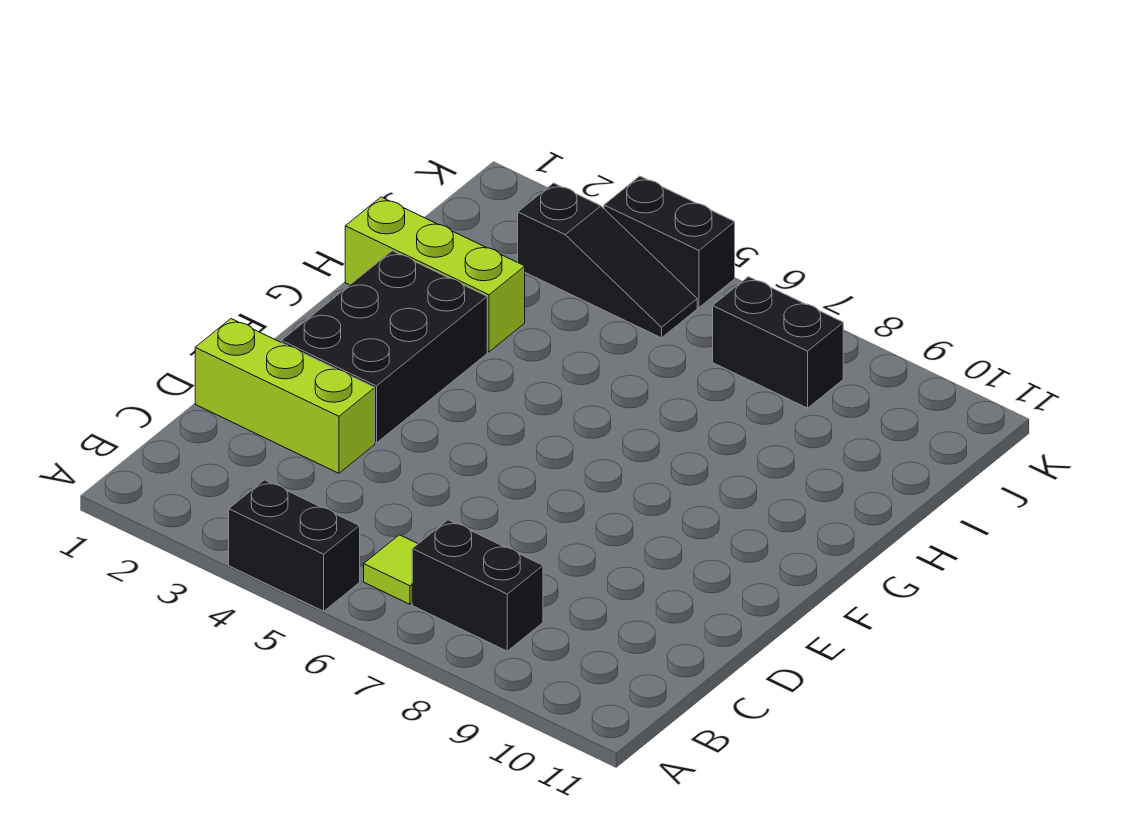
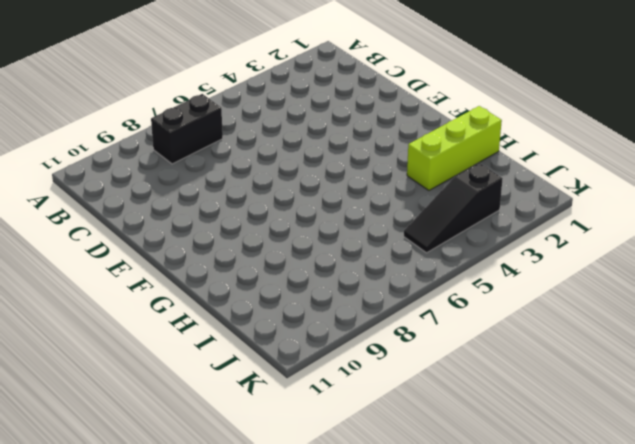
none -> black brick A4:A5 level 1
none -> lime tile B6 level 1

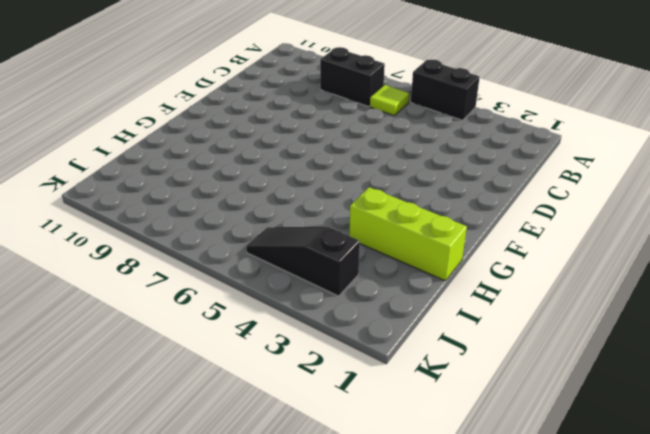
none -> lime brick D1:D3 level 1
none -> black brick E2:G3 level 1

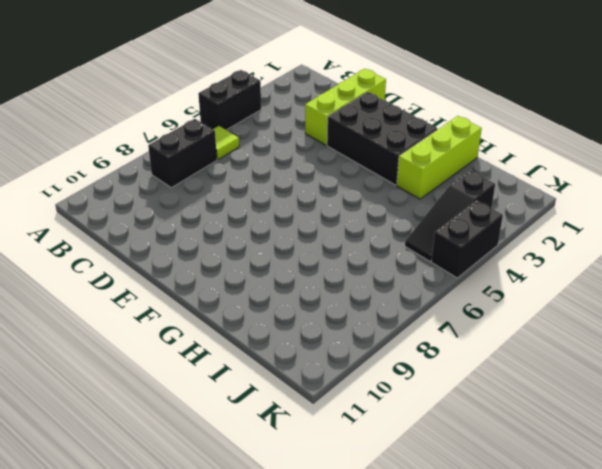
none -> black brick J7:J8 level 1

